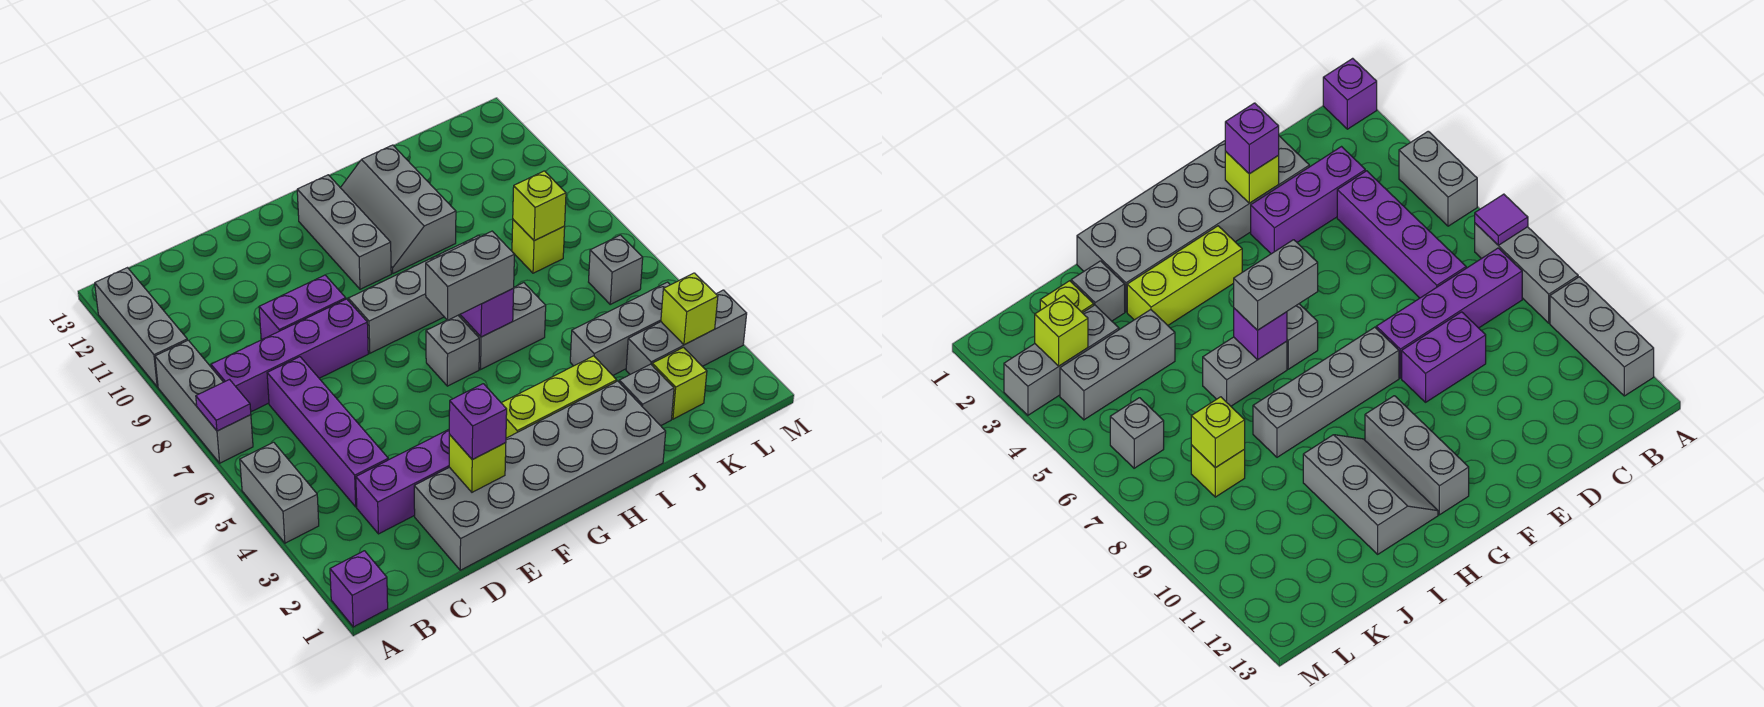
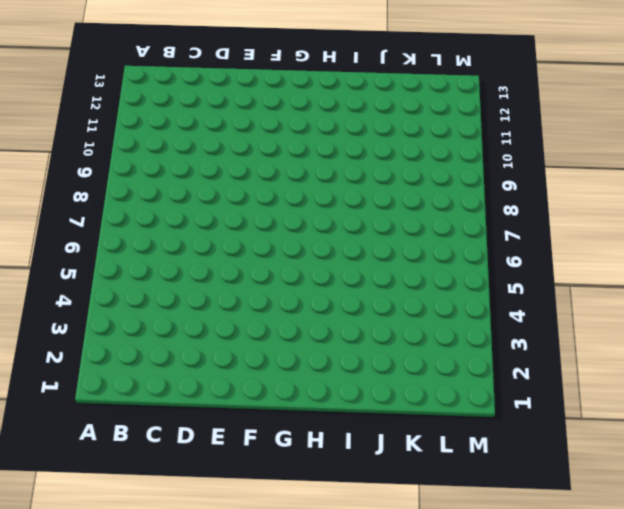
none -> purple brick A1 level 1
none -> grey brick A4:A5 level 1
none -> grey brick A7:A9 level 1

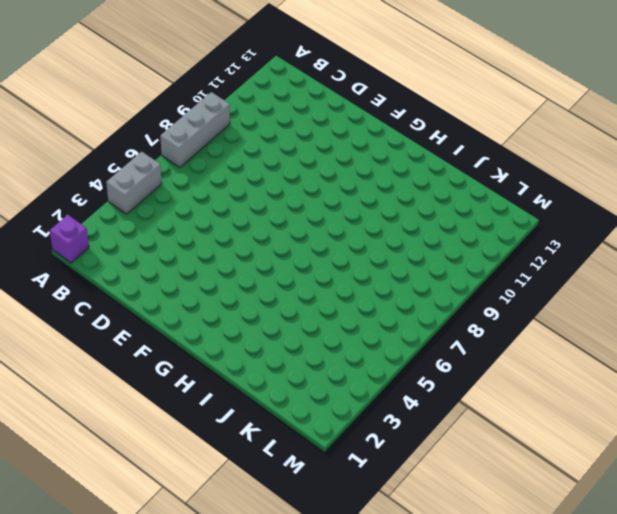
none -> grey brick A10:A12 level 1
none -> purple brick B8:E8 level 1
none -> purple brick C3:E3 level 1

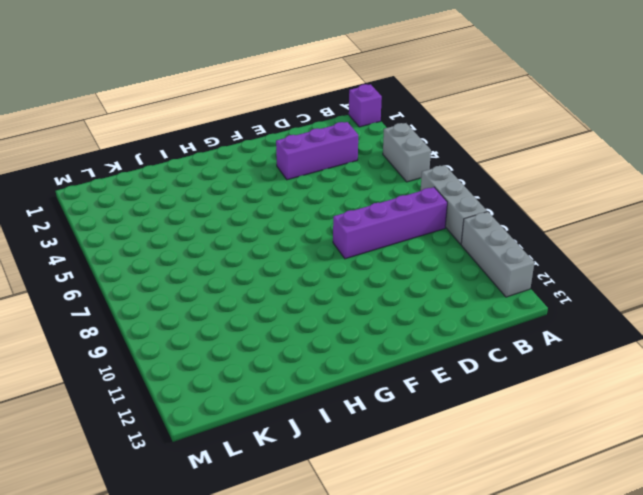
none -> purple brick C4:C7 level 1
none -> grey brick D1:I2 level 1
none -> purple brick D9:E9 level 1

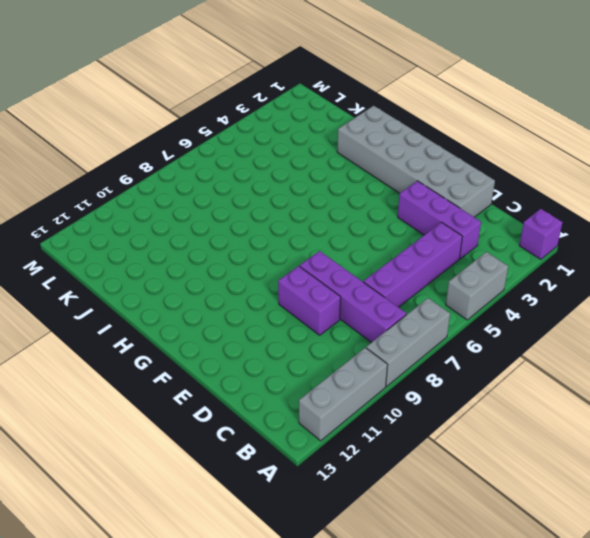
none -> grey brick F8:I8 level 1
none -> lime brick G3:I3 level 1
none -> grey brick G6 level 1

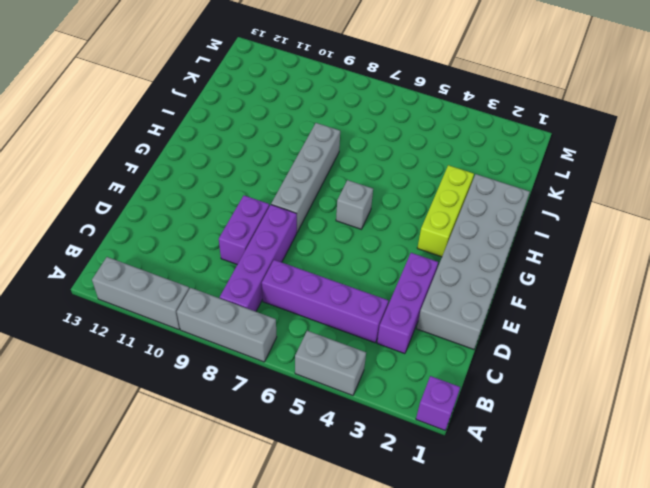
none -> grey brick G10:G12 level 1
none -> grey brick H6:I6 level 1
none -> grey slope H10:I12 level 1 top I

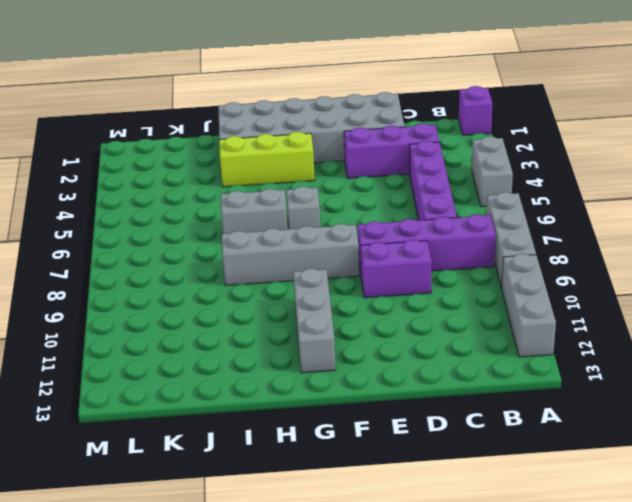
none -> grey slope H10:I12 level 1 top I
none -> grey brick J2 level 1
none -> grey brick J4:L4 level 1

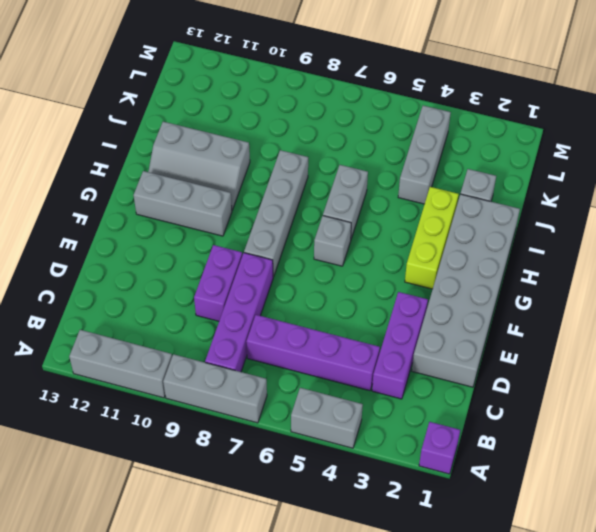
none -> lime brick K2 level 1
none -> grey brick K3:M3 level 1
none -> lime brick K8 level 1

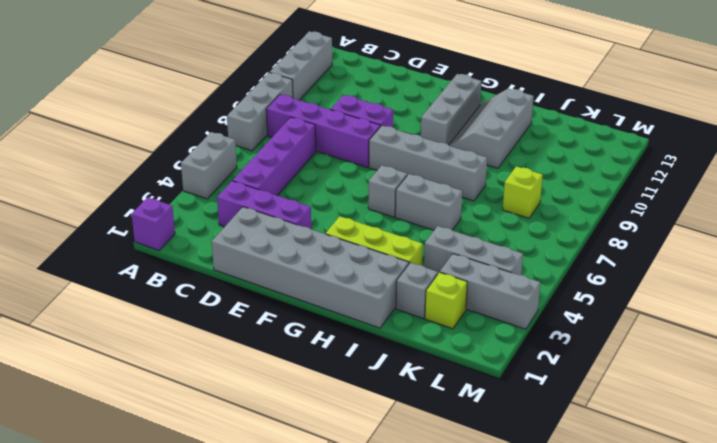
none -> grey brick L6 level 1
none -> purple tile A7 level 2
none -> lime brick E2 level 2

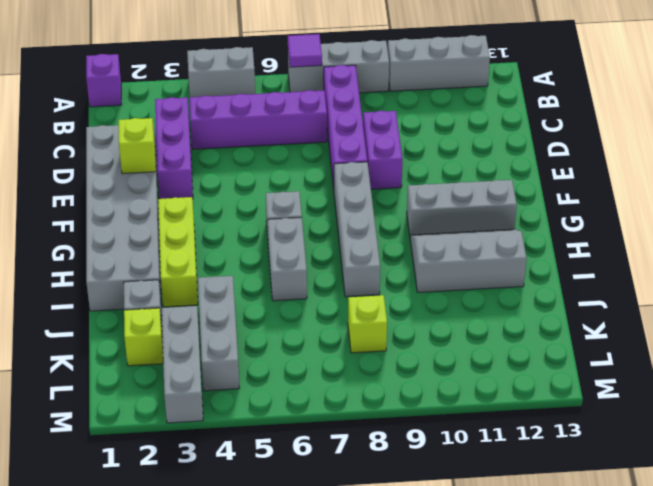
none -> grey brick L6 level 1
none -> purple brick H6 level 2
none -> lime brick K8 level 2

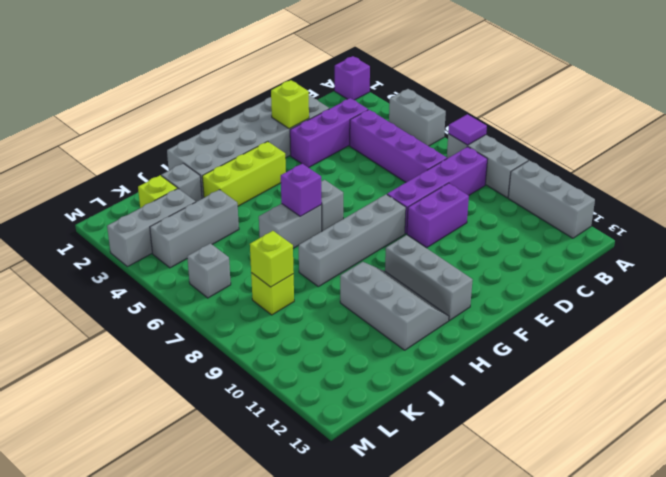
none -> lime brick L3 level 2
none -> purple brick E2 level 3
none -> grey brick G6:H6 level 3

